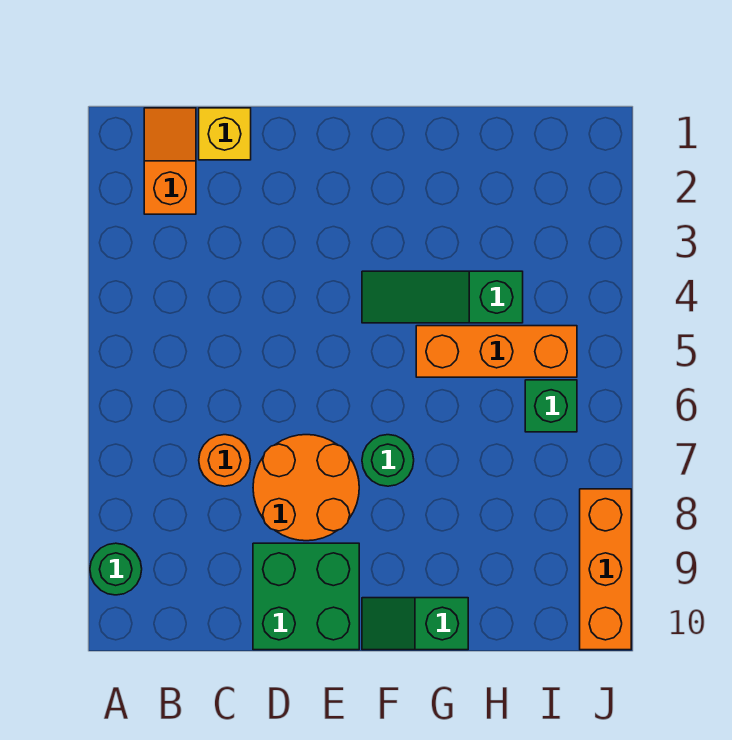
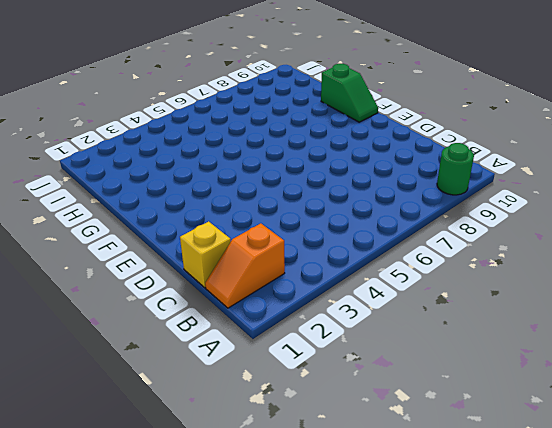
none -> orange round brick C7 level 1
none -> orange round brick D7:E8 level 1
none -> green brick D9:E10 level 1

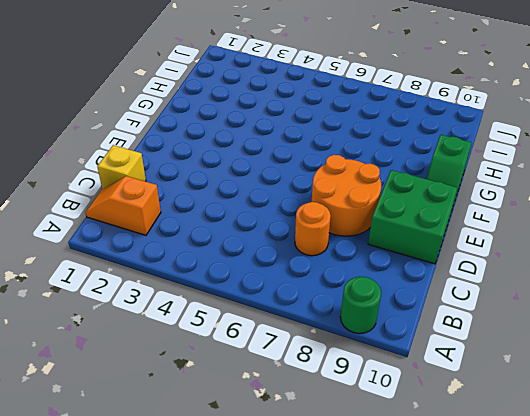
none -> green slope F4:H4 level 1 top H
none -> green round brick F7 level 1
none -> orange brick G5:I5 level 1

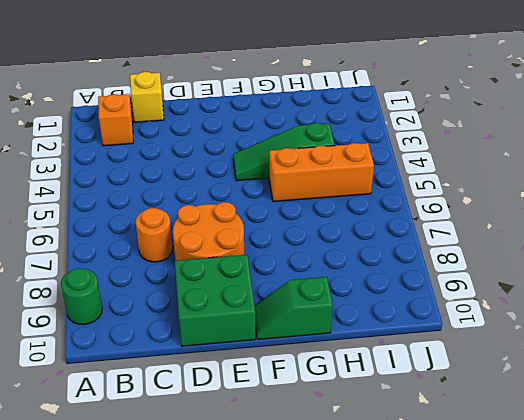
none -> green round brick F7 level 1
none -> green brick I6 level 1
none -> orange brick J8:J10 level 1

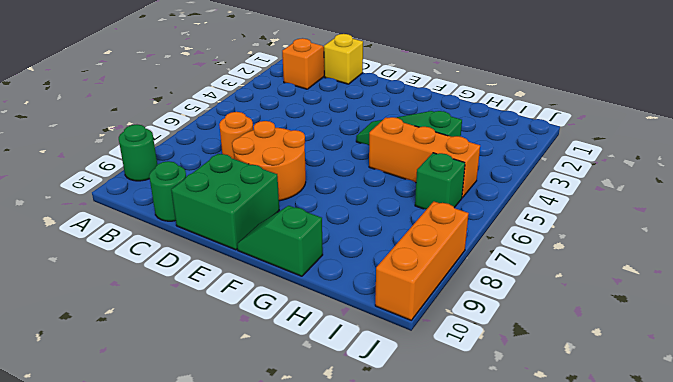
green round brick C10 level 1 -> green round brick F7 level 1

